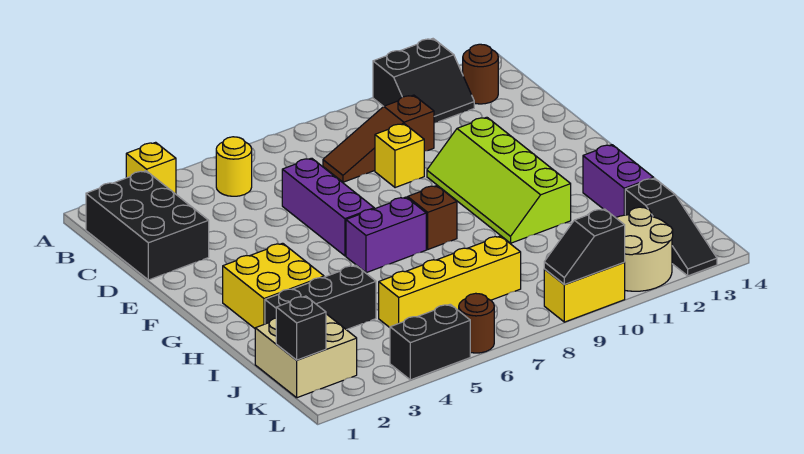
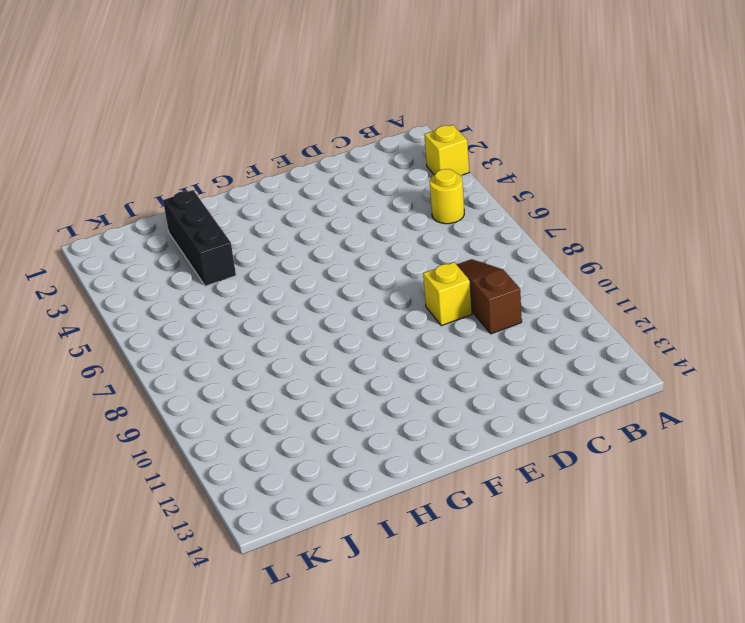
none -> black slope A11:B12 level 1 top A
none -> black brick B1:D2 level 1
none -> brown round brick B13 level 1

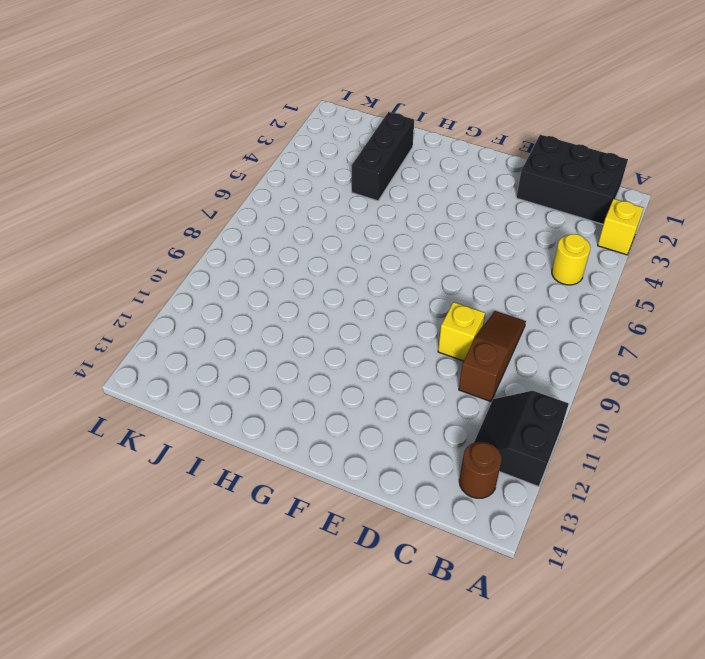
none -> purple brick D6:F6 level 1
none -> lime slope E10:H11 level 1 top 11
none -> yellow brick G2:H3 level 1

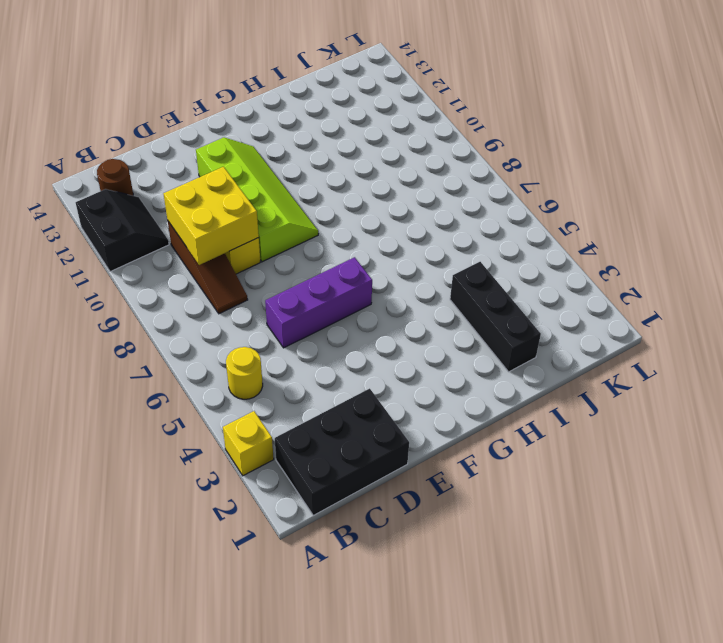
yellow brick C9:D10 level 2 -> yellow brick G2:H3 level 1
lime slope E9:F12 level 1 top E -> lime slope E10:H11 level 1 top 11
none -> purple brick G6:G7 level 1
none -> brown brick G8 level 1
none -> purple brick H13:I13 level 1

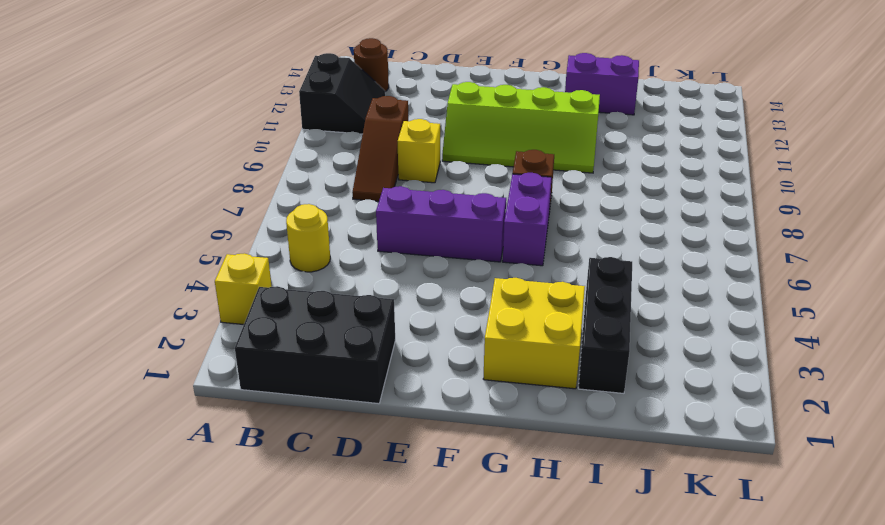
none -> tan brick J1:K2 level 1
none -> yellow brick J5:J8 level 1
none -> black slope J13:L13 level 1 top J

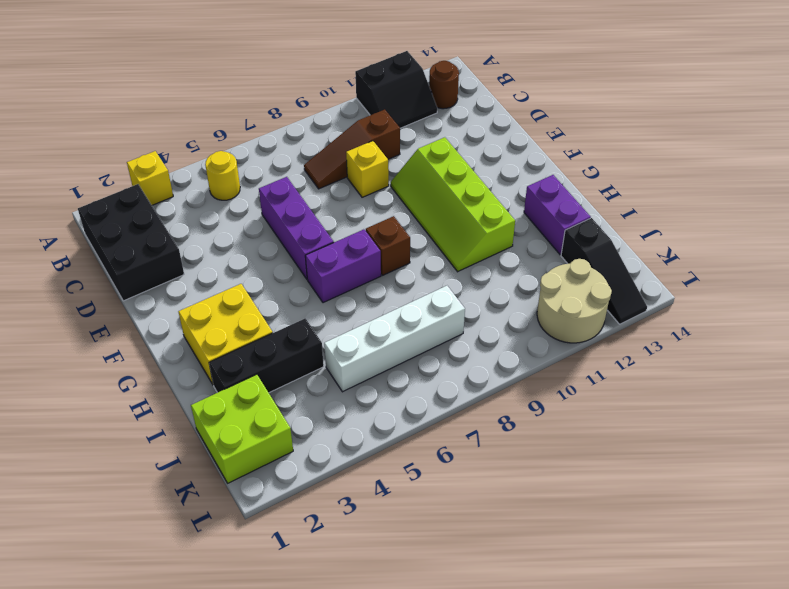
lime brick J1:K2 level 1 -> tan brick J1:K2 level 1
white brick J5:J8 level 1 -> yellow brick J5:J8 level 1
none -> black brick L4:L5 level 1
none -> brown round brick L6 level 1
none -> yellow brick L9:L10 level 1

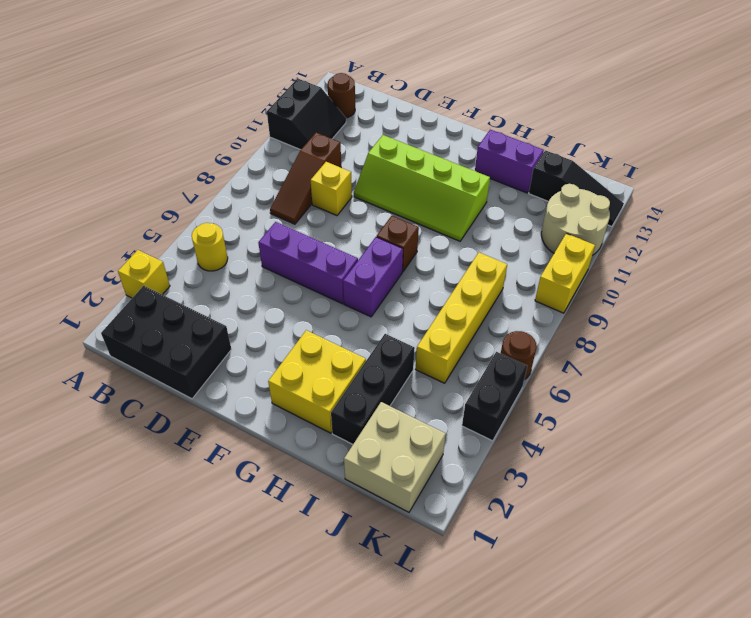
none -> black brick K1 level 2
none -> black slope L9:L10 level 2 top 10

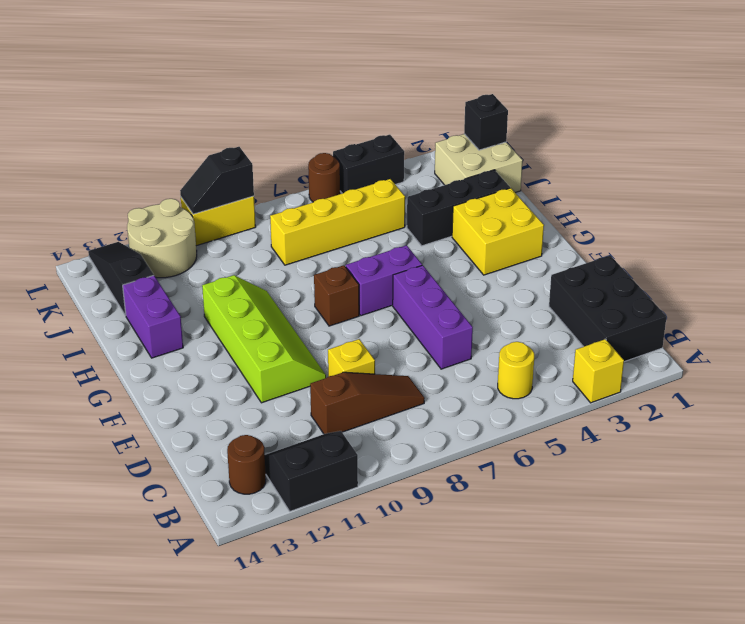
black slope L9:L10 level 2 top 9 -> black slope L9:L10 level 2 top 10

